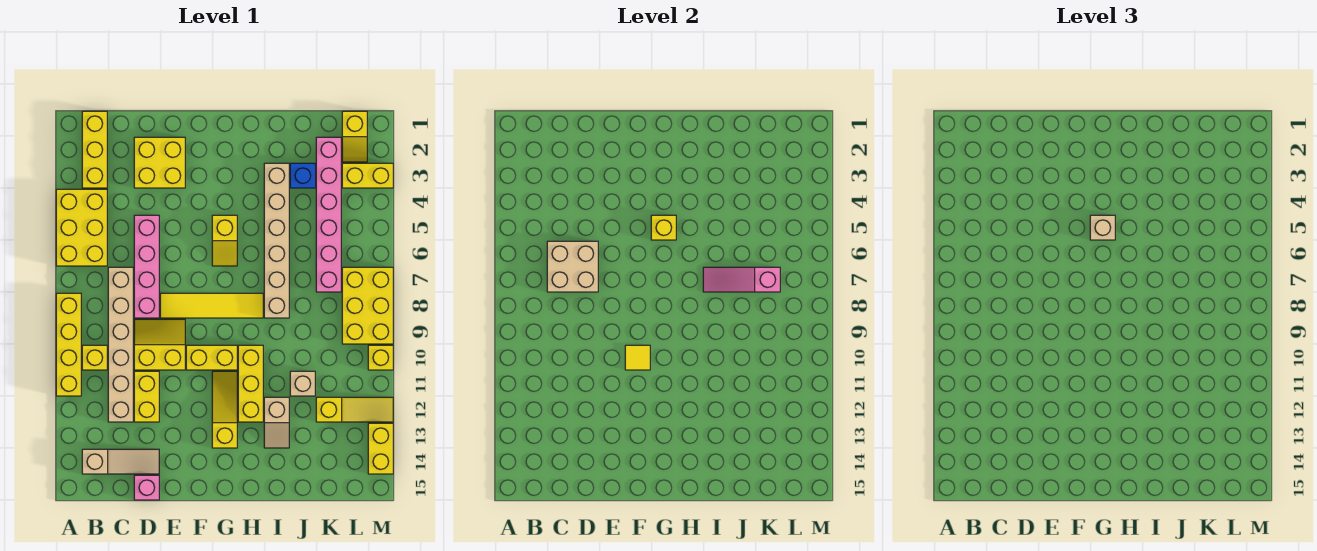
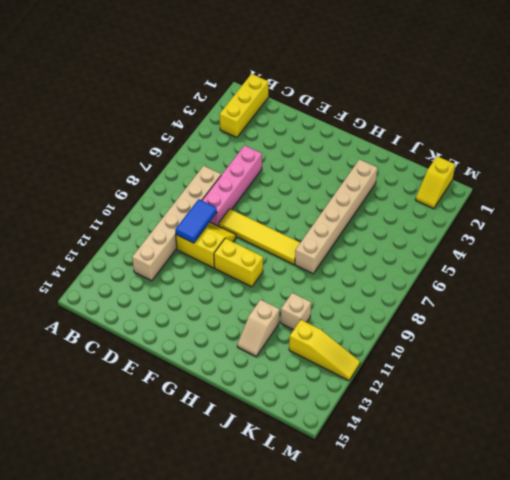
blue tile D9:D10 level 2 -> none
none -> yellow brick A4:B6 level 1
none -> yellow brick A8:A11 level 1
none -> yellow brick B10 level 1
none -> tan slope B14:D14 level 1 top B

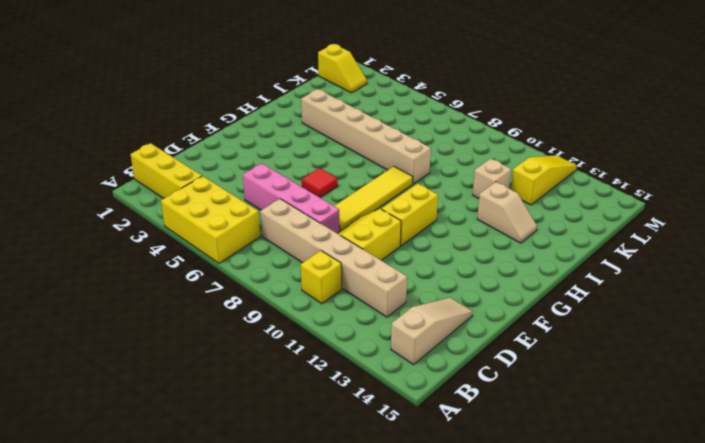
red tile F6 level 1 -> none
none -> yellow brick A8:A11 level 1
none -> yellow brick D2:E3 level 1
none -> yellow brick D11:D12 level 1
none -> pink brick D15 level 1

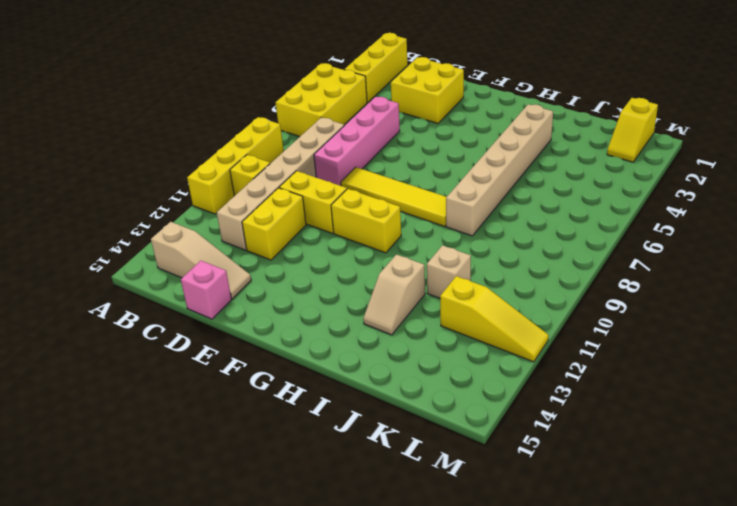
none -> yellow slope G5:G6 level 1 top 5
none -> yellow slope G11:G13 level 1 top 13
none -> yellow brick H10:H12 level 1
none -> blue brick J3 level 1

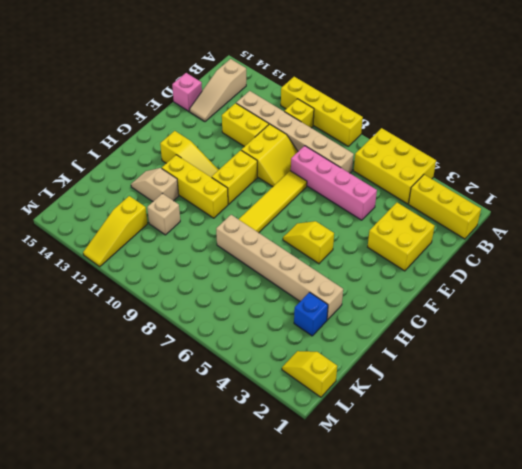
none -> pink brick K2:K7 level 1
none -> yellow brick L3:M3 level 1
none -> yellow brick L7:M9 level 1
none -> yellow brick M10 level 1

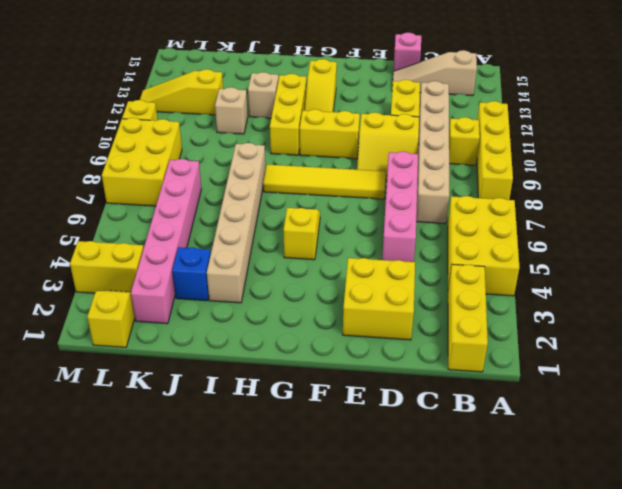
none -> yellow brick M13:M14 level 1
none -> tan brick C6:D7 level 2
none -> yellow tile F10 level 2
none -> yellow brick G5 level 2

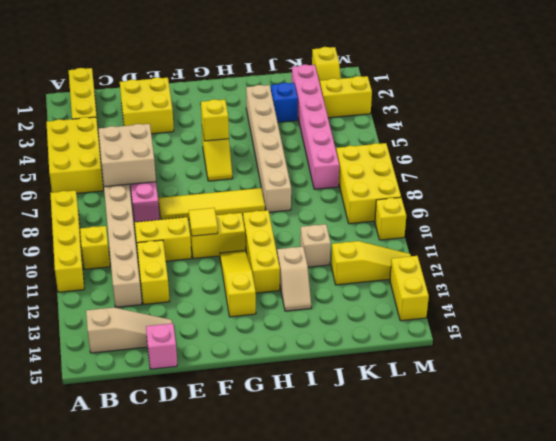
none -> pink slope I7:K7 level 2 top K
none -> tan brick G5 level 3

